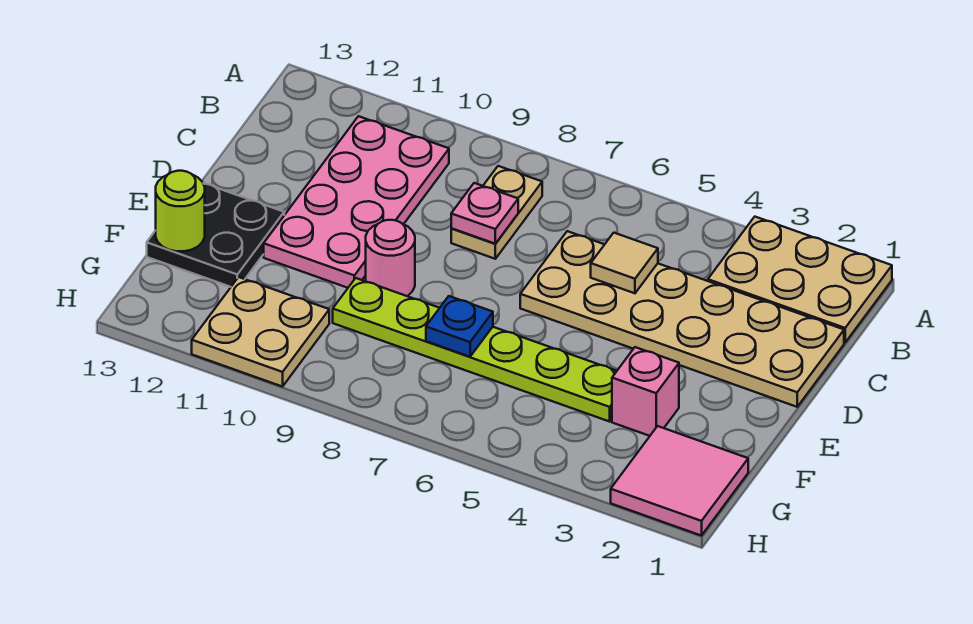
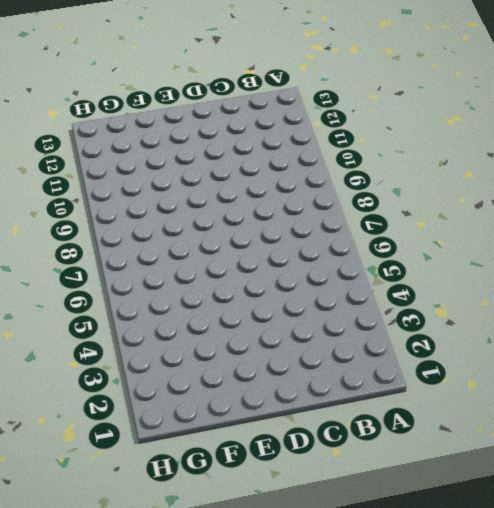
none -> tan plate A1:B3 level 1
none -> tan plate B8:C8 level 1
none -> pink plate B10:E11 level 1

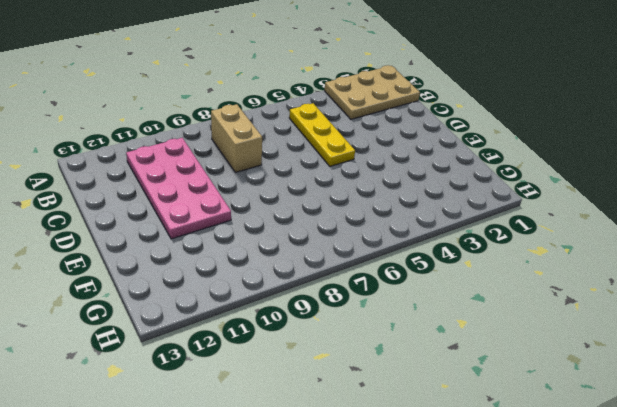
yellow plate B5:D5 level 1 -> tan plate C1:D6 level 1
tan brick B8:C8 level 1 -> tan plate B8:C8 level 1
none -> pink round brick E9 level 1
none -> black plate E12:F13 level 1
none -> pink brick F3 level 1

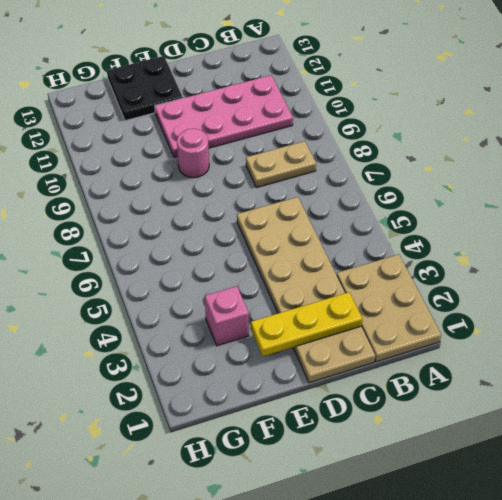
yellow plate C2:E2 level 2 -> none
none -> lime plate F4:F9 level 1
none -> pink tile G1:H2 level 1
none -> tan plate G10:H11 level 1

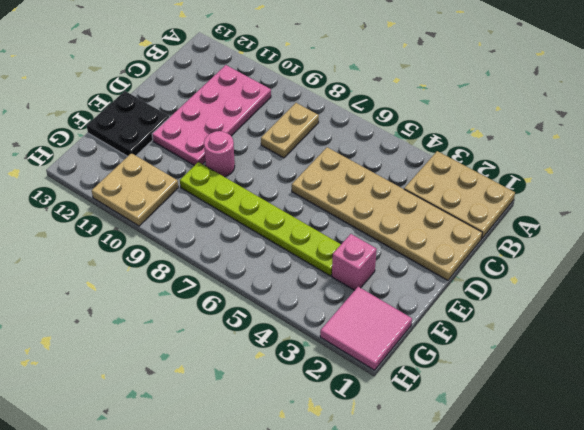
none -> tan tile C5 level 2
none -> pink plate C8 level 2
none -> blue plate F7 level 2

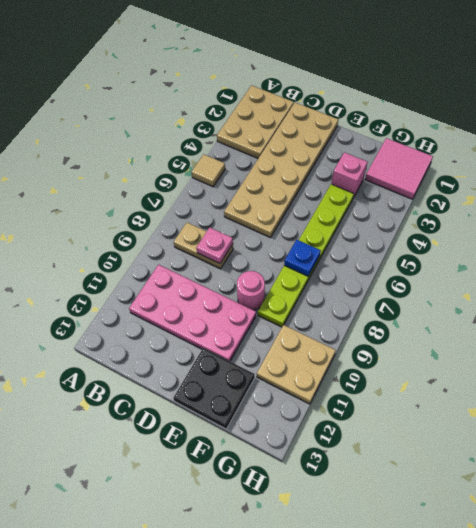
tan tile A5 level 1 -> tan tile C5 level 2
none -> lime round brick F13 level 2

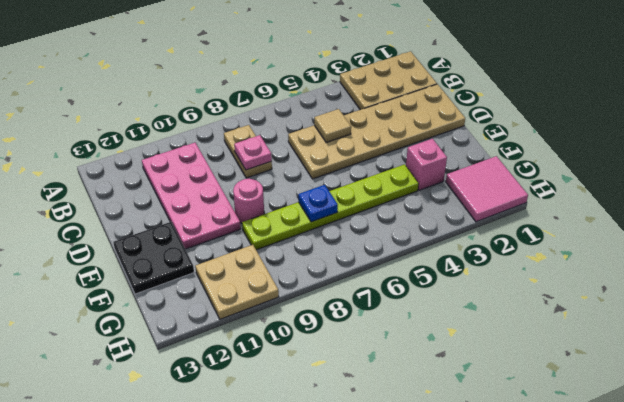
none -> lime round brick F13 level 2

